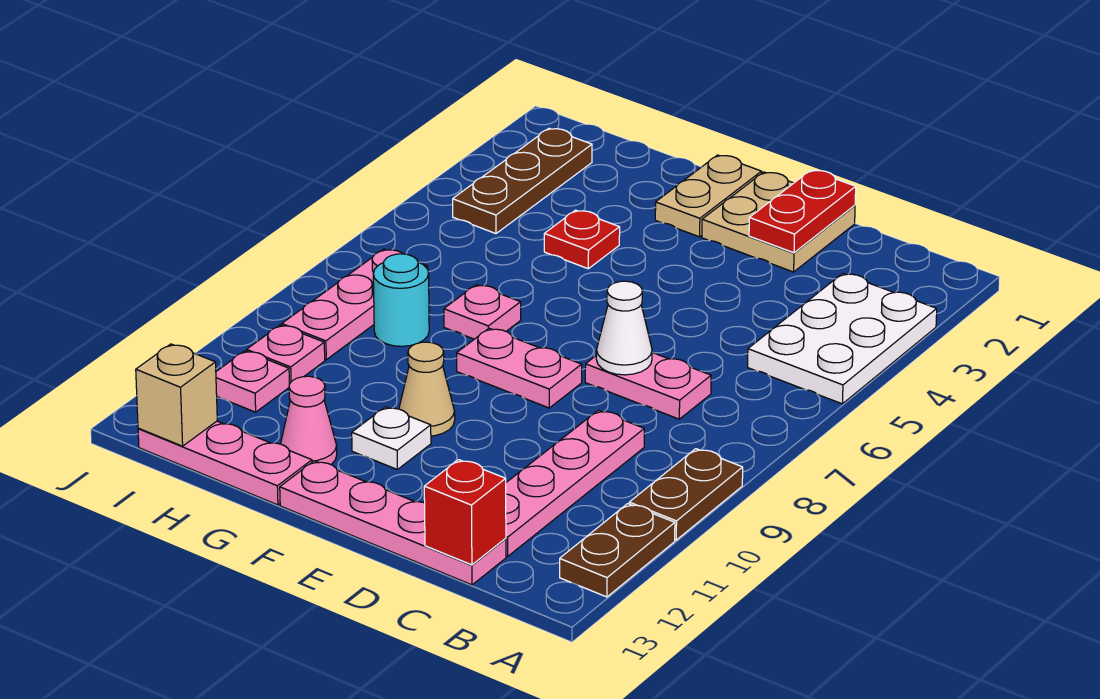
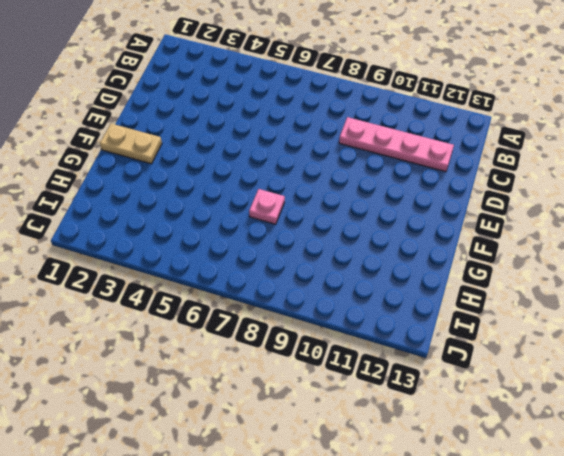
none -> white plate A3:B5 level 1
none -> brown plate A9:A10 level 1
none -> brown plate A11:A12 level 1

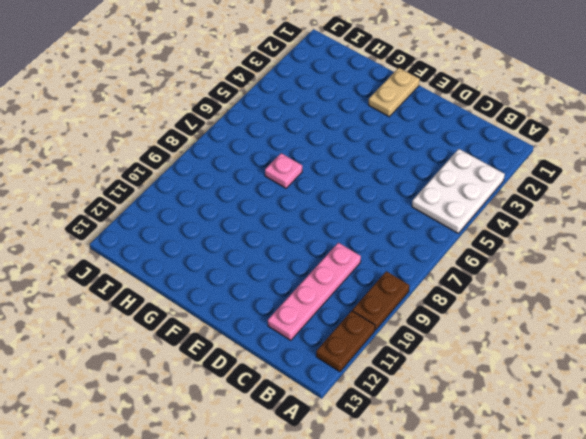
none -> pink plate C7:D7 level 1
none -> pink plate C13:F13 level 1
none -> tan plate D1:E2 level 1

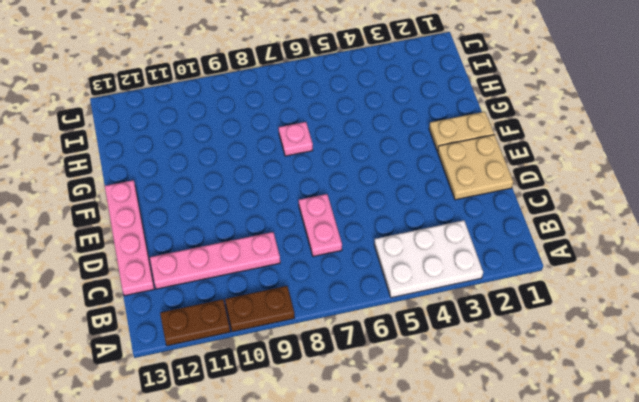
none -> pink plate E8:F8 level 1
none -> tan cone F10 level 1
none -> white plate F11 level 1

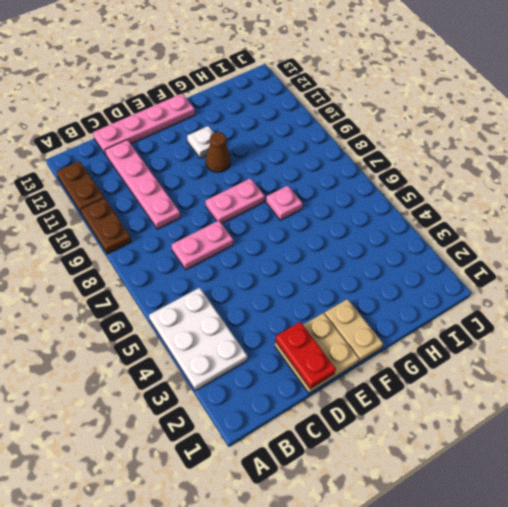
brown cone F10 level 1 -> tan cone F10 level 1
none -> red plate G4 level 1
none -> pink cone G12 level 1
none -> pink plate G13:I13 level 1

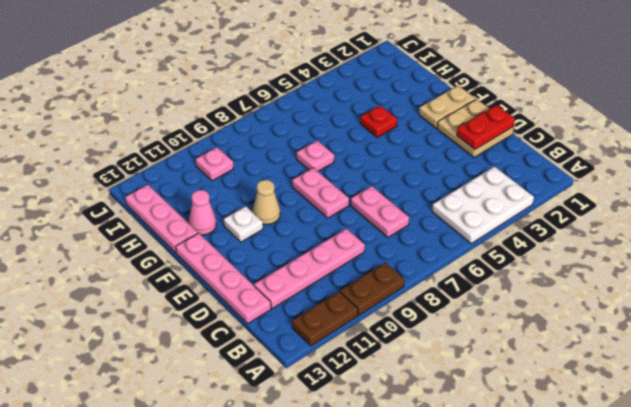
none -> cyan round brick H8 level 1
none -> brown plate I2:I4 level 1
none -> pink plate I7:I9 level 1

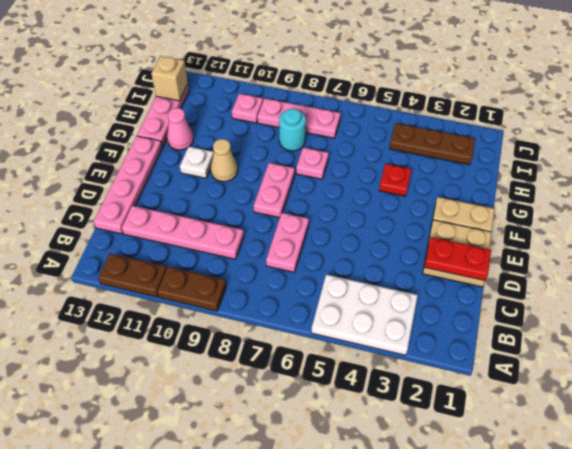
none -> pink plate I11 level 1
none -> red brick C13 level 2
none -> white cone D7 level 2

